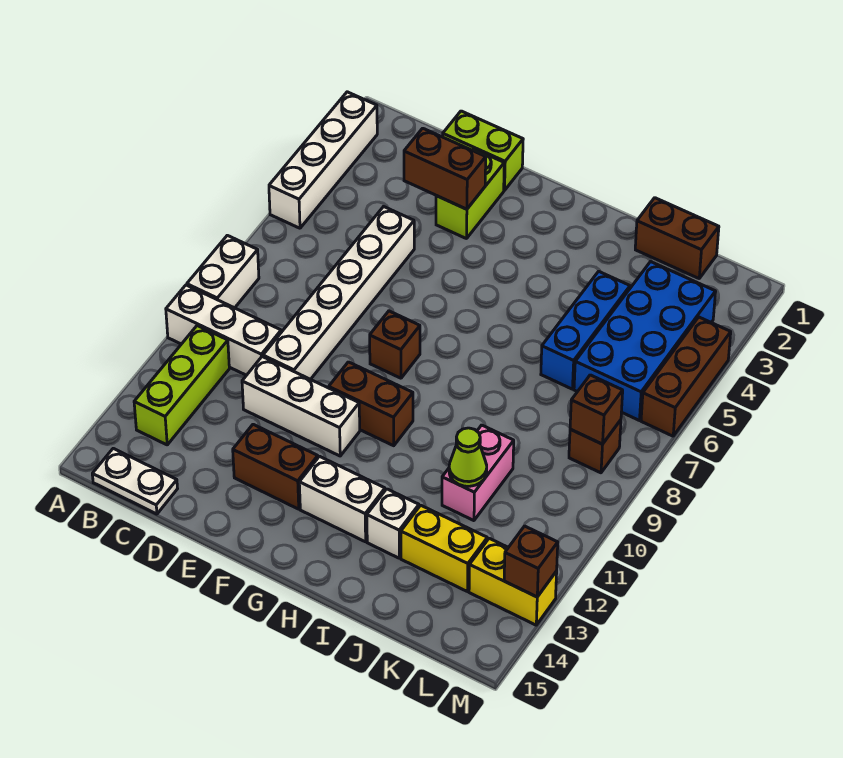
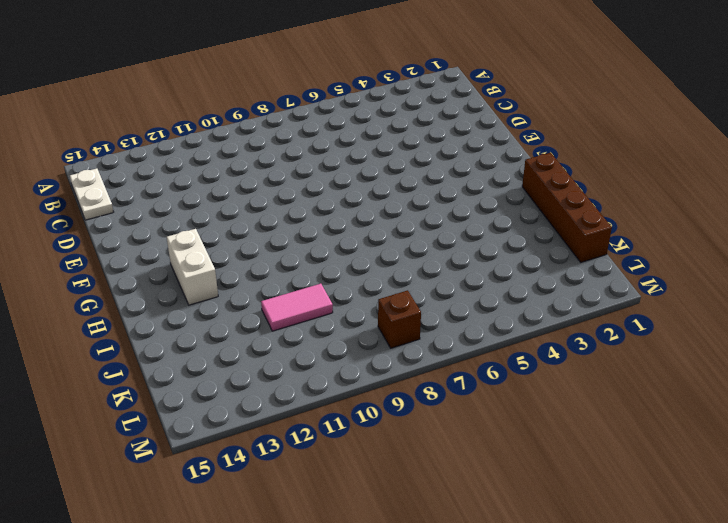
brown brick H1:K1 level 1 -> brown brick J1:K1 level 1
pink tile J10:J11 level 1 -> pink brick J10:J11 level 1
none -> white brick A2:A5 level 1
none -> white brick A8:A9 level 1
none -> white brick A10:C10 level 1

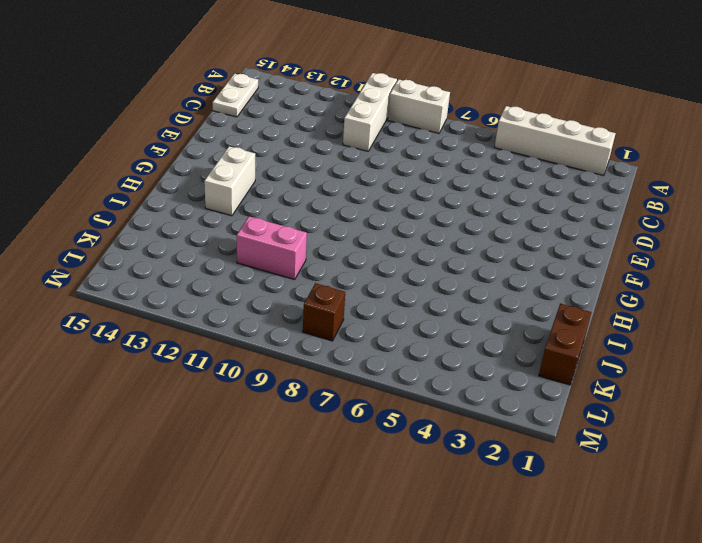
none -> lime brick B11:B13 level 1
none -> lime brick D1:E1 level 1
none -> white brick D5:D10 level 1

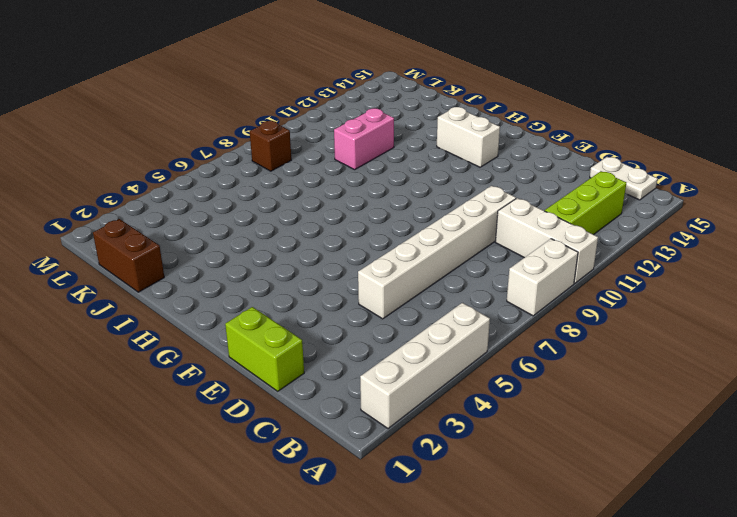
none -> white brick D11:F11 level 1
none -> lime brick E2:E3 level 1
none -> brown brick E13:F13 level 1

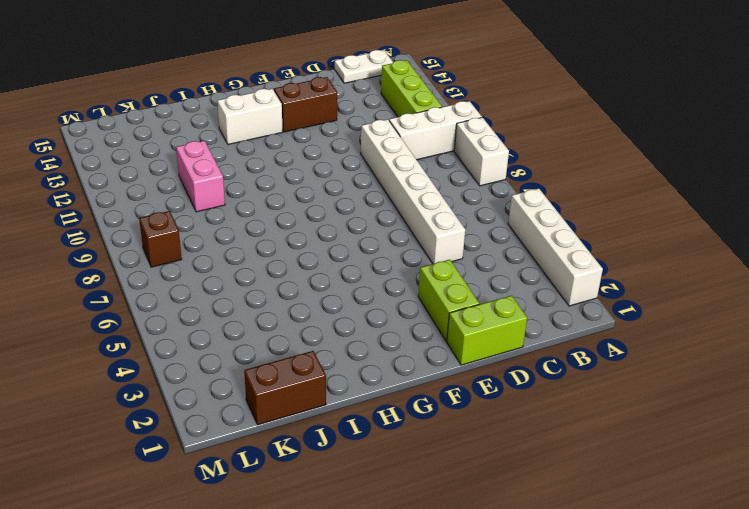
none -> white brick D11:F11 level 1
none -> brown brick F8 level 1
none -> brown brick F10:G10 level 1

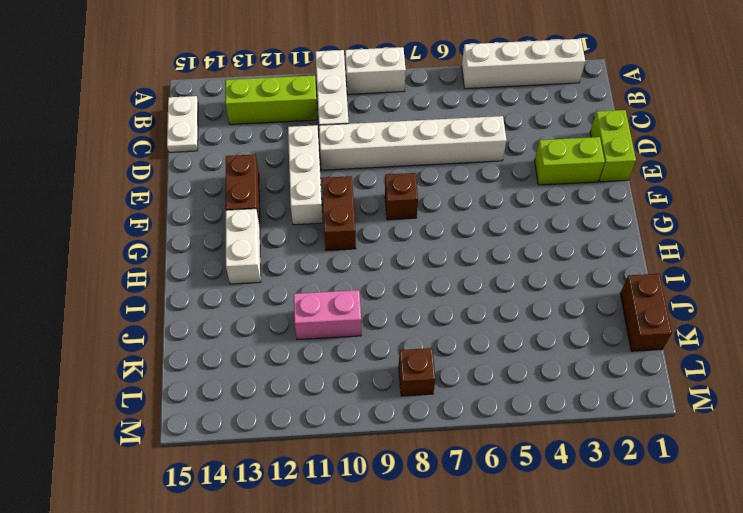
none -> white brick I13 level 1
none -> blue brick J4:J6 level 1
none -> yellow brick J13:K13 level 1

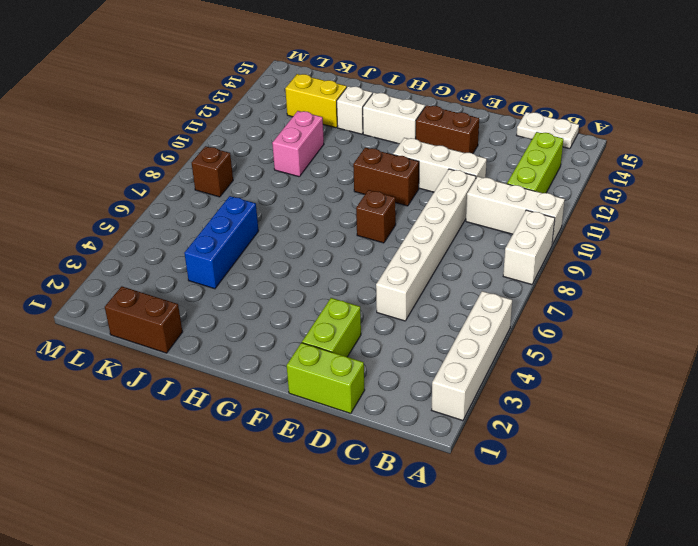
none -> blue brick K3:L6 level 1
none -> yellow brick L13:M13 level 1
none -> brown brick M4:M6 level 1

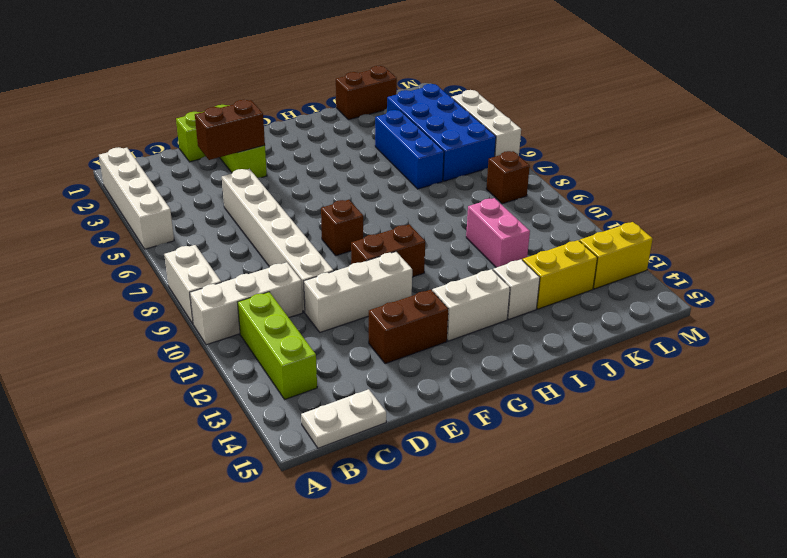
white brick M4:M6 level 1 -> brown brick M4:M6 level 1
none -> lime cone J11 level 2
none -> brown brick L8 level 2
none -> brown brick M13 level 2

